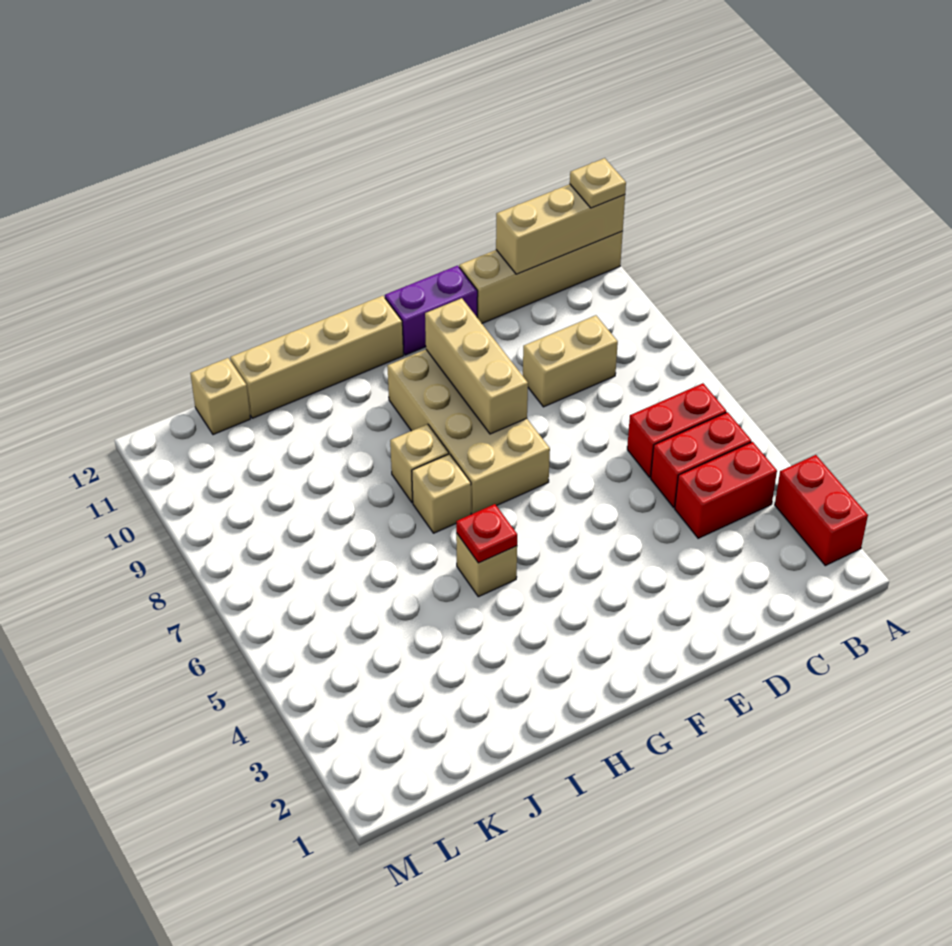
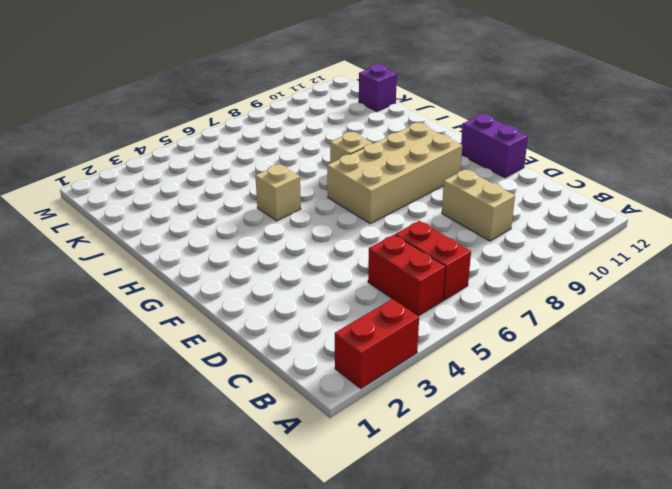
purple brick K12 level 1 -> tan brick K12 level 1
none -> tan brick A12:D12 level 1
none -> red brick B4:C4 level 1
none -> tan brick G12:J12 level 1

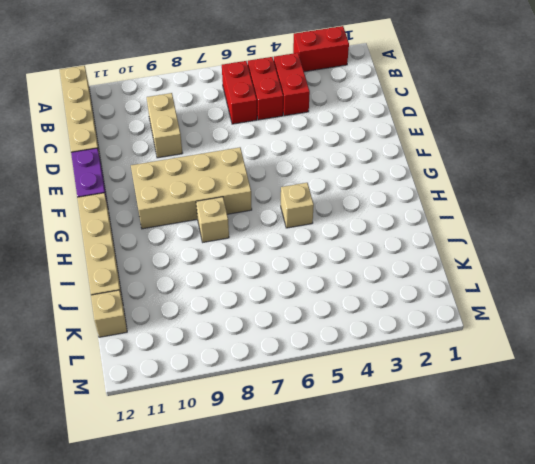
none -> tan brick H7 level 1
none -> tan brick A12:C12 level 2
none -> tan brick F8:F10 level 2

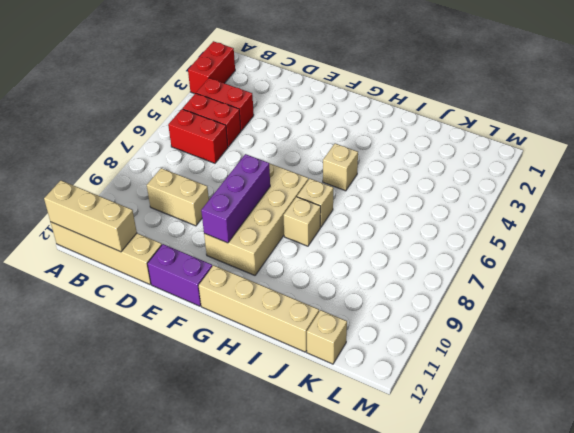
purple brick F8:F10 level 2 -> tan brick F8:F10 level 2
none -> red plate H5 level 2
none -> tan plate A12 level 3

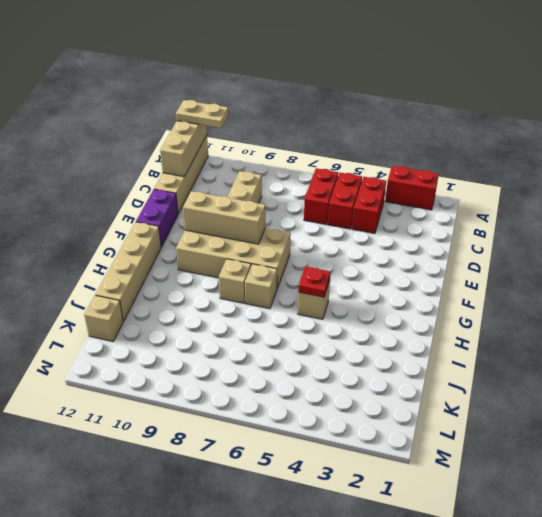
tan plate A11:A12 level 3 -> tan plate A12 level 3

